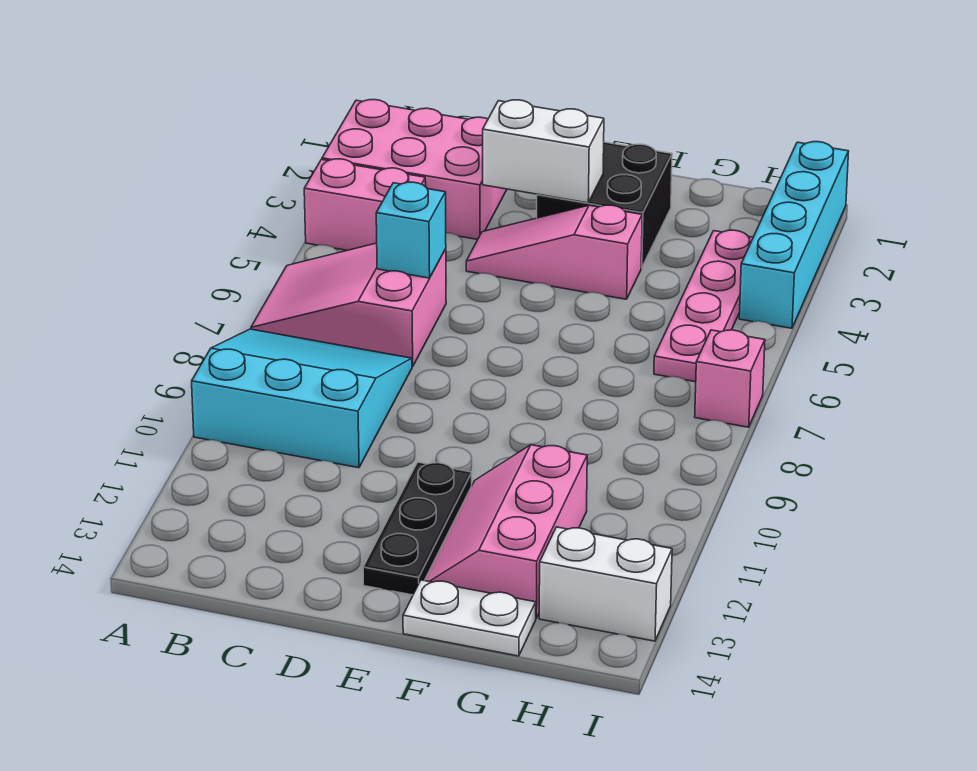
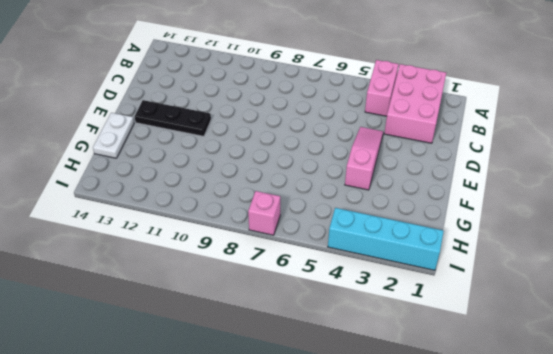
none -> pink slope A6:C7 level 1 top C
none -> cyan slope A8:C10 level 1 top 10
none -> black brick E2:F3 level 1

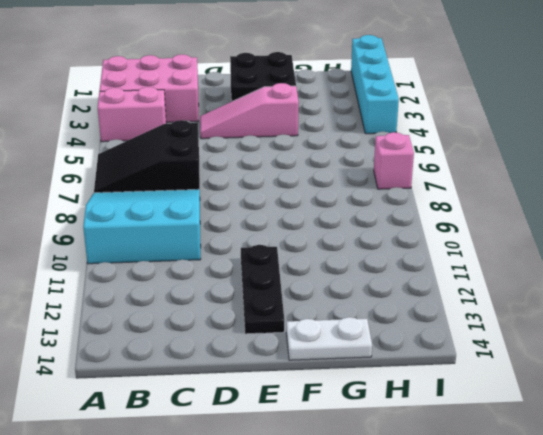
black slope A6:C7 level 1 top C -> pink slope A6:C7 level 1 top C
none -> pink slope F11:G13 level 1 top G
none -> pink plate H3:H6 level 1
none -> white brick H13:I13 level 1

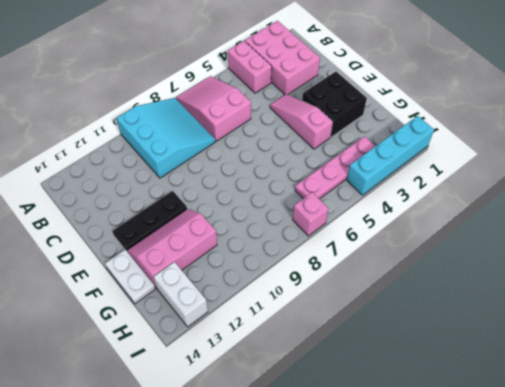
none -> cyan brick C6 level 2
none -> white brick D3:E3 level 2

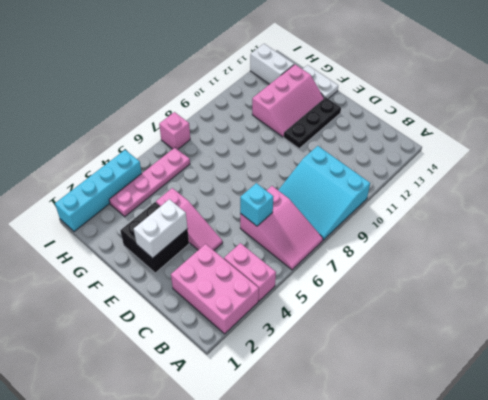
white brick E2:E3 level 2 -> white brick D3:E3 level 2

